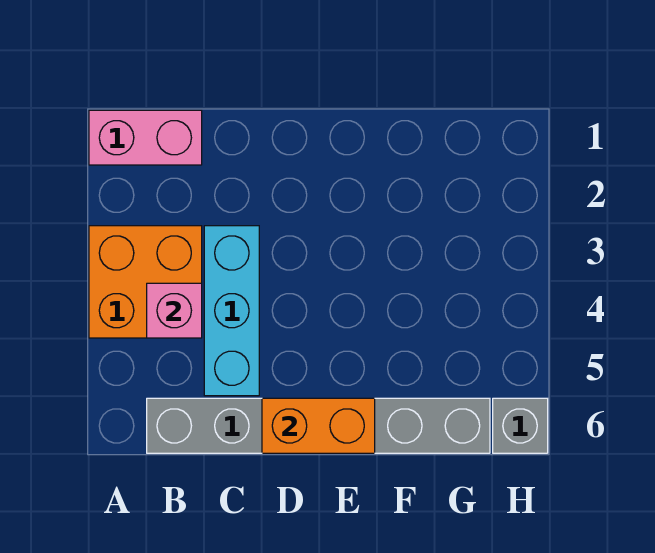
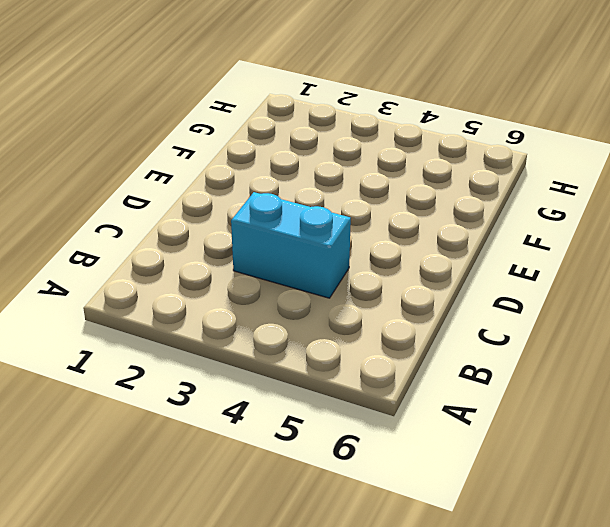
cyan brick C3:C4 level 1 -> cyan brick C3:C5 level 1
none -> pink brick A1:B1 level 1
none -> orange brick A3:B4 level 1

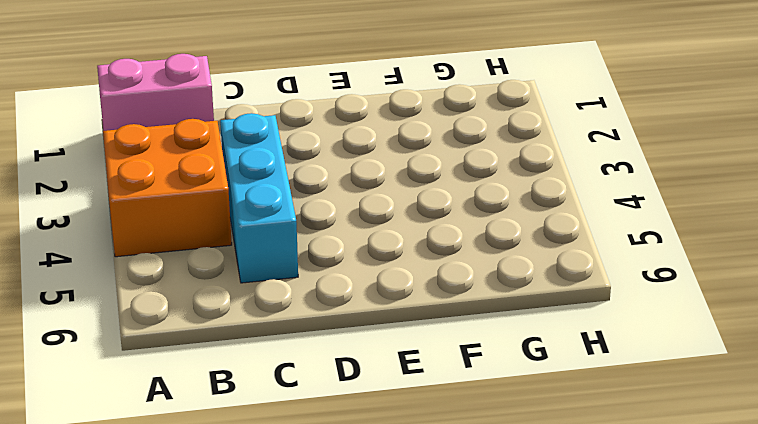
none -> grey brick B6:G6 level 1
none -> grey brick H6 level 1

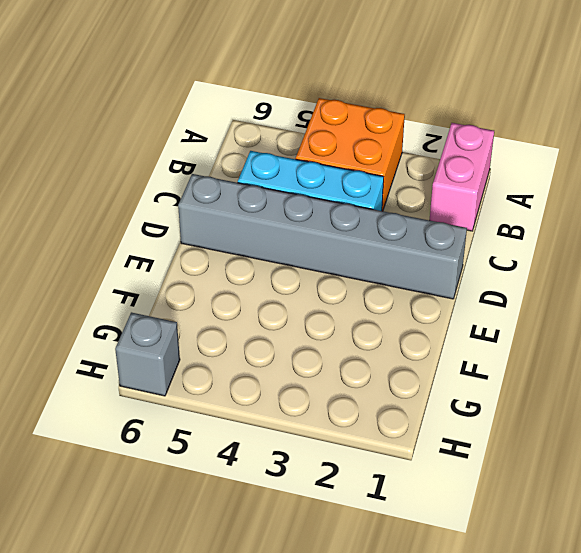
grey brick D1:D6 level 1 -> grey brick B6:G6 level 1
none -> pink brick B4 level 2
none -> orange brick D6:E6 level 2

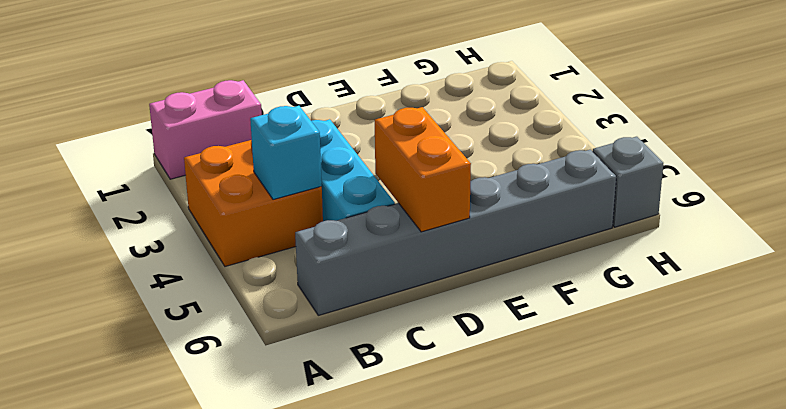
cyan brick B4 level 2 -> pink brick B4 level 2
orange brick D5:D6 level 2 -> orange brick D6:E6 level 2

